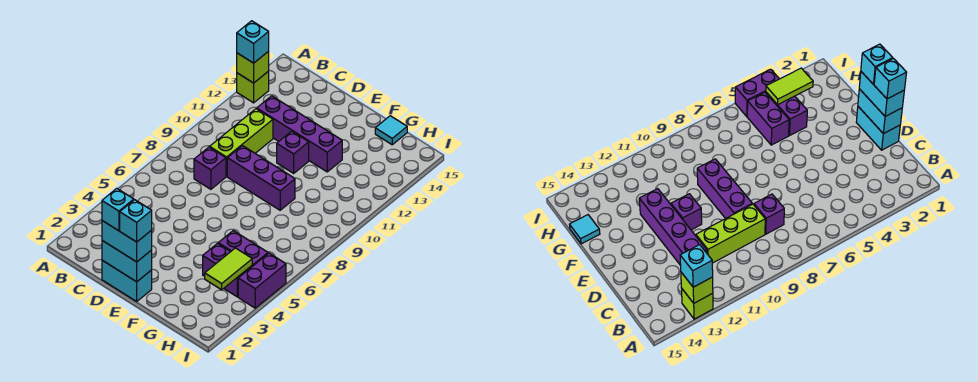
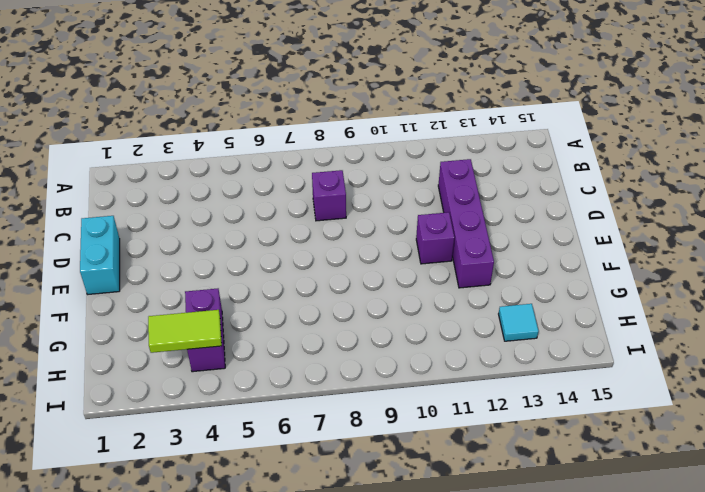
cyan tile H13 level 1 -> cyan tile G15 level 1
none -> lime brick A13 level 1
none -> lime brick C9:C11 level 1
none -> purple brick D9:F9 level 1

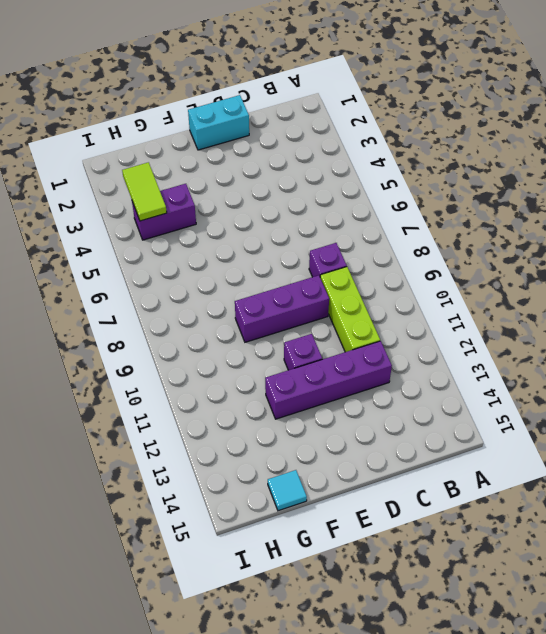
none -> lime brick A13 level 1
none -> purple brick G5:H5 level 1
none -> purple brick I4:I5 level 1

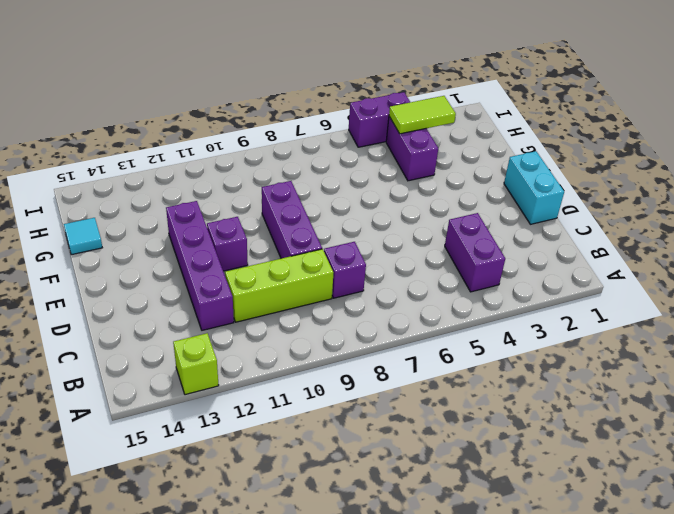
purple brick B4:C4 level 1 -> purple brick G5:H5 level 1
none -> lime brick A13 level 2
none -> cyan brick D1:E1 level 2
none -> cyan brick A13 level 3

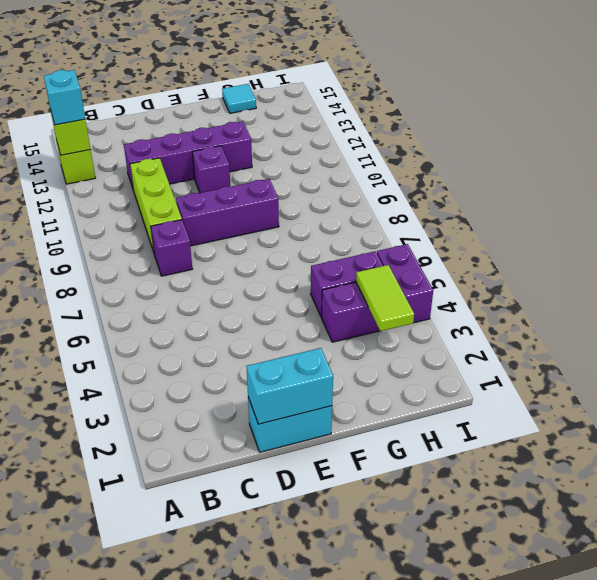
none -> cyan brick D1:E1 level 3
none -> cyan brick D1 level 4
none -> cyan brick E1 level 4

